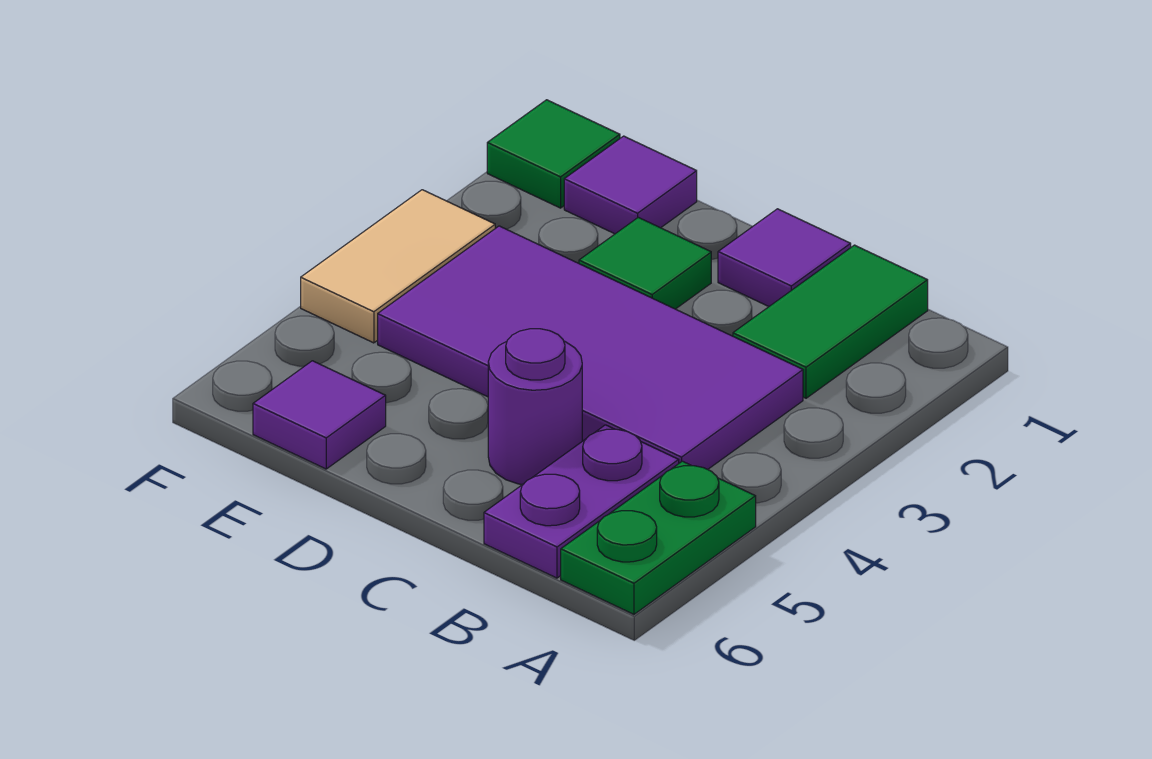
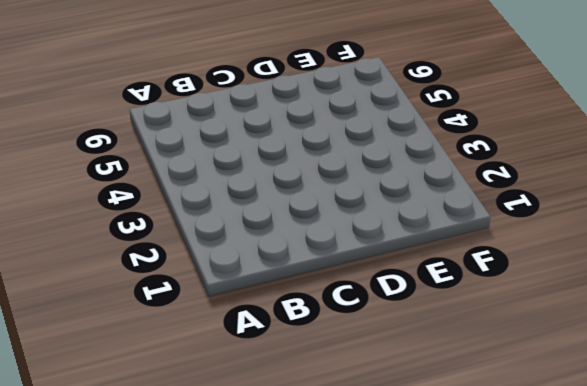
none -> green plate A5:A6 level 1
none -> green tile B1:B2 level 1

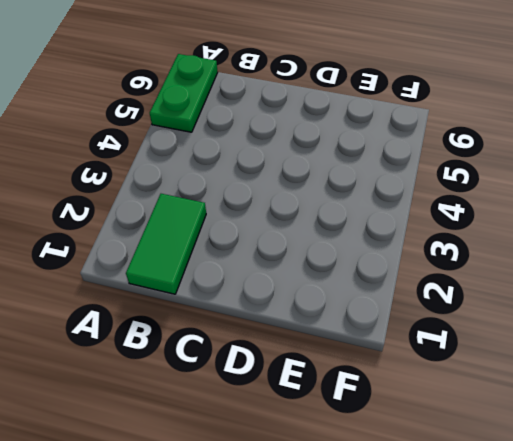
none -> purple tile B3:E4 level 1
none -> purple plate B5:B6 level 1

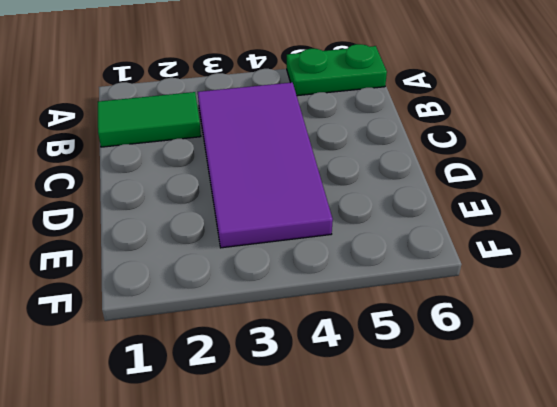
none -> purple plate B5:B6 level 1
none -> purple tile C1 level 1

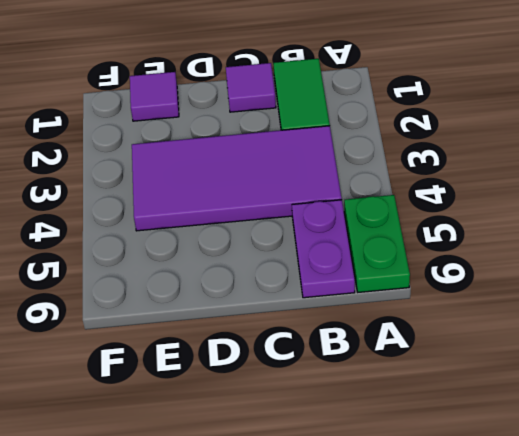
none -> purple round brick C5 level 1
none -> green tile D2 level 1

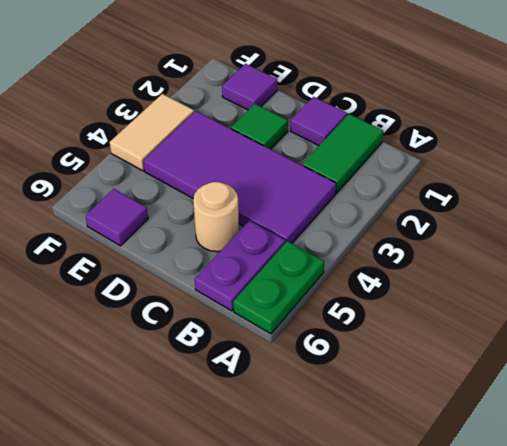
tan round brick C5 level 1 -> purple round brick C5 level 1
none -> green tile F1 level 1

